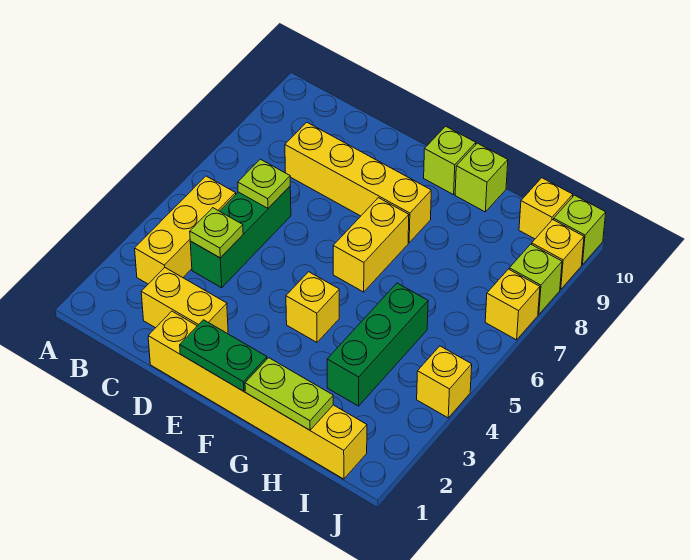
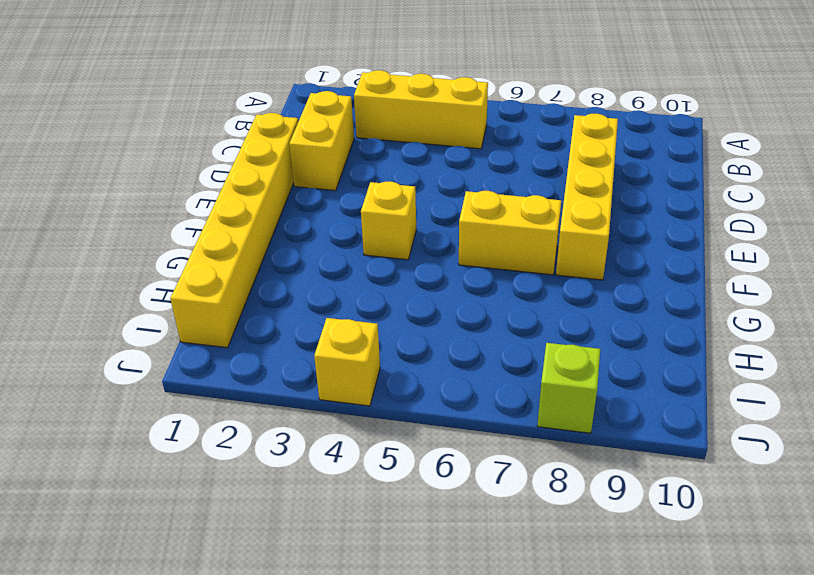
none -> green brick C4:C6 level 1
none -> lime brick F10 level 1
none -> lime brick G10 level 1

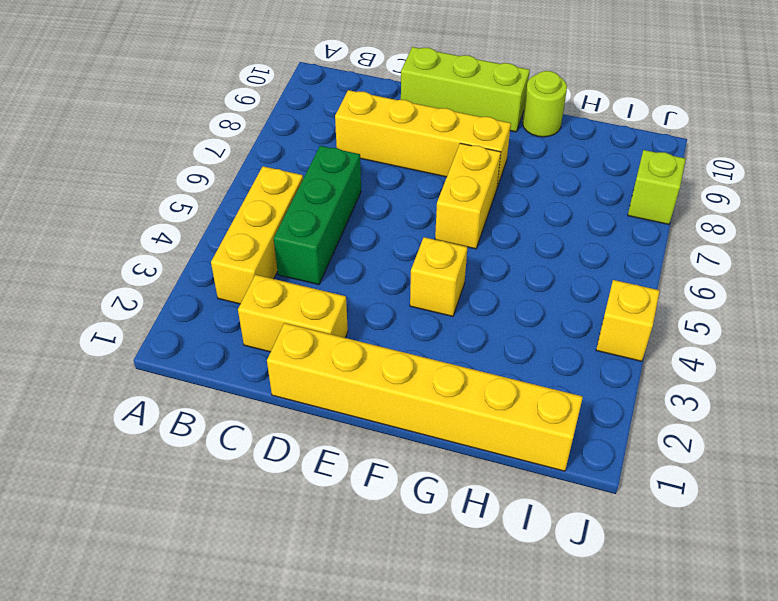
lime brick D10:F10 level 1 -> lime brick F10 level 1
lime round brick G10 level 1 -> lime brick G10 level 1
none -> green brick H3:H5 level 1
none -> yellow brick I10 level 1
none -> yellow brick J7 level 1

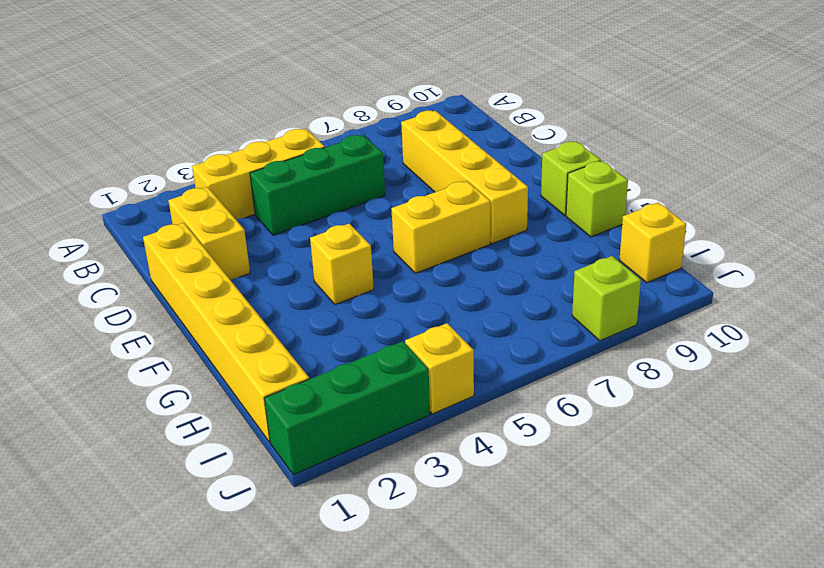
green brick J1:J3 level 1 -> green brick H3:H5 level 1
none -> yellow brick J7 level 1
none -> yellow brick J9 level 1
none -> lime brick J10 level 1

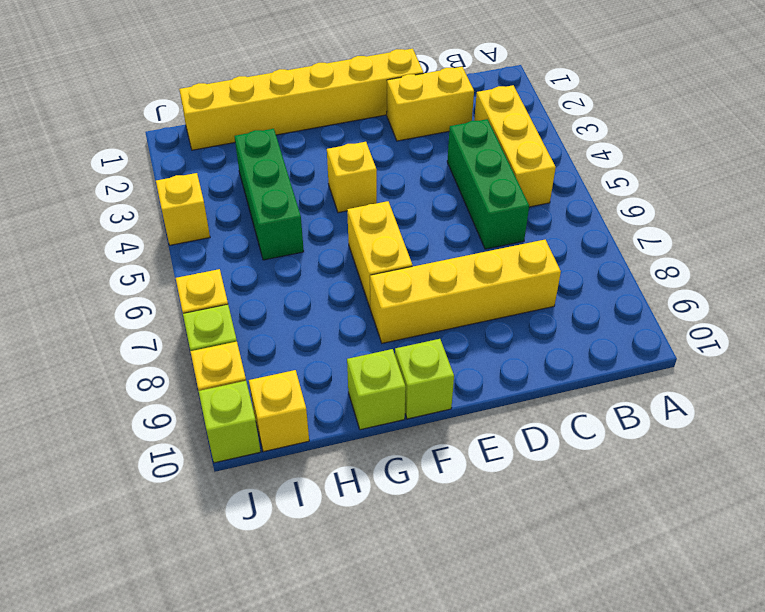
none -> lime plate C4 level 2
none -> lime plate C6 level 2
none -> green plate E1:F1 level 2

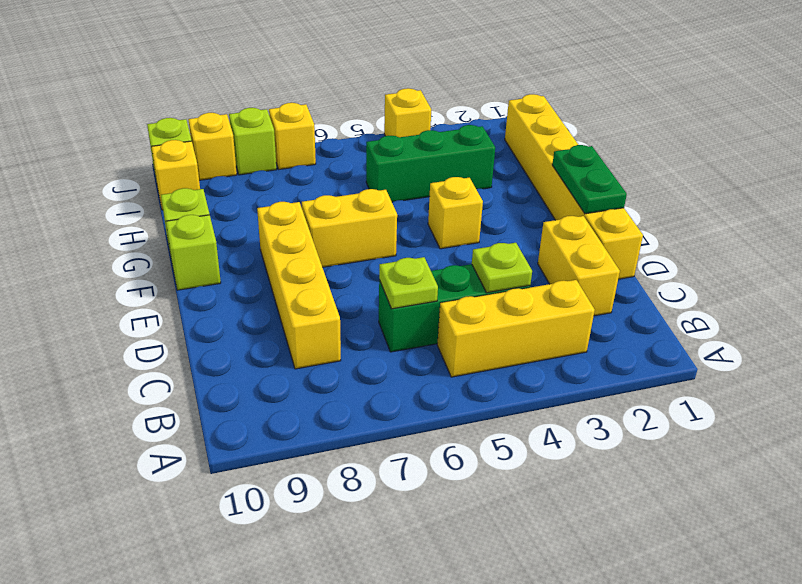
none -> lime plate G1:H1 level 2

